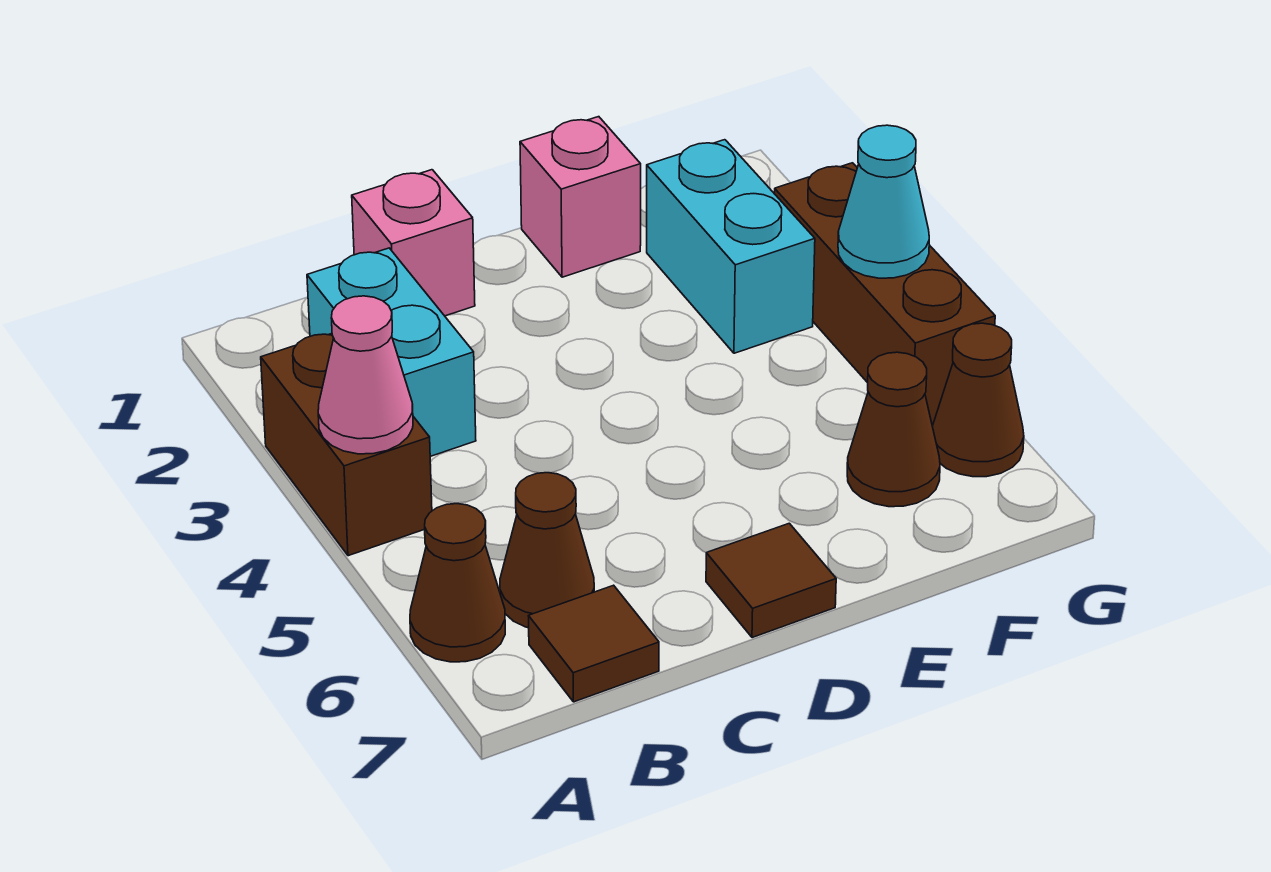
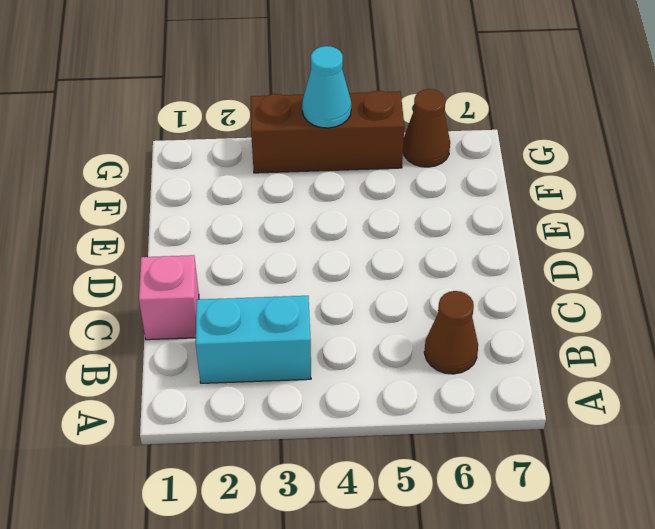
none -> brown brick A3:A4 level 1
none -> brown cone A6 level 1
none -> brown tile B7 level 1

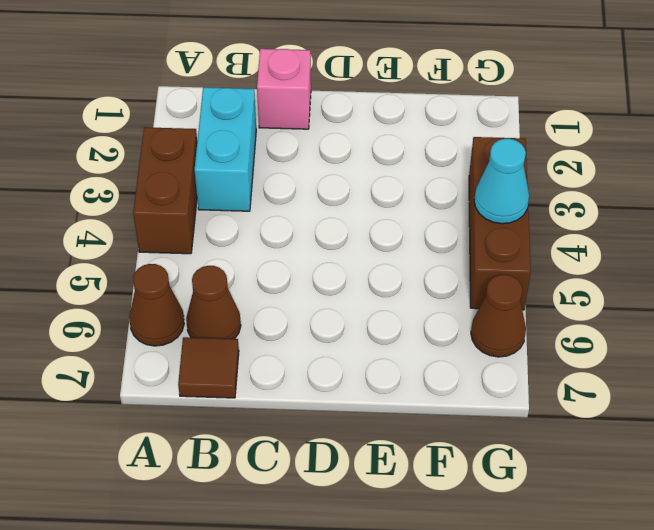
none -> brown tile D7 level 1
none -> pink brick E1 level 1
none -> cyan brick F2:F3 level 1

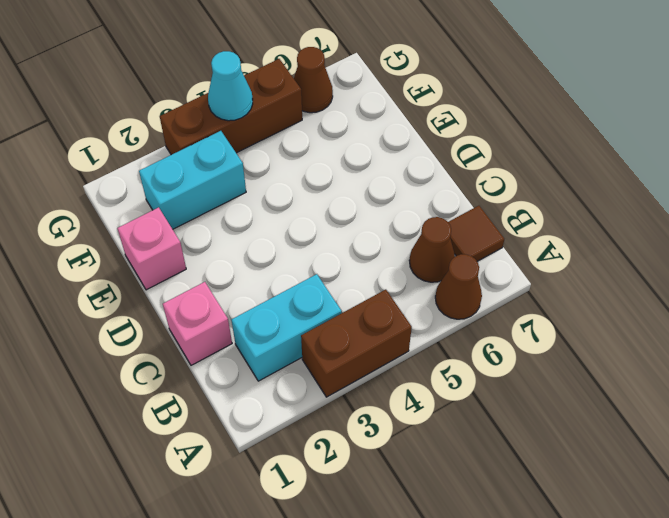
none -> brown tile D7 level 1
none -> brown cone F6 level 1
none -> pink cone A4 level 2

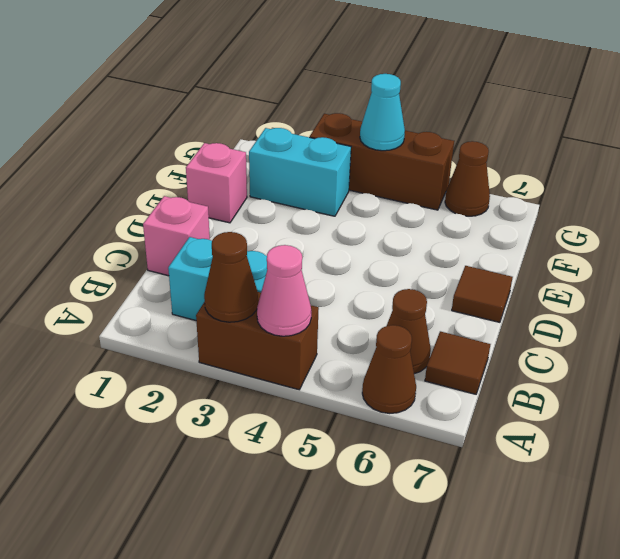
brown cone A3 level 2 -> brown cone F6 level 1

